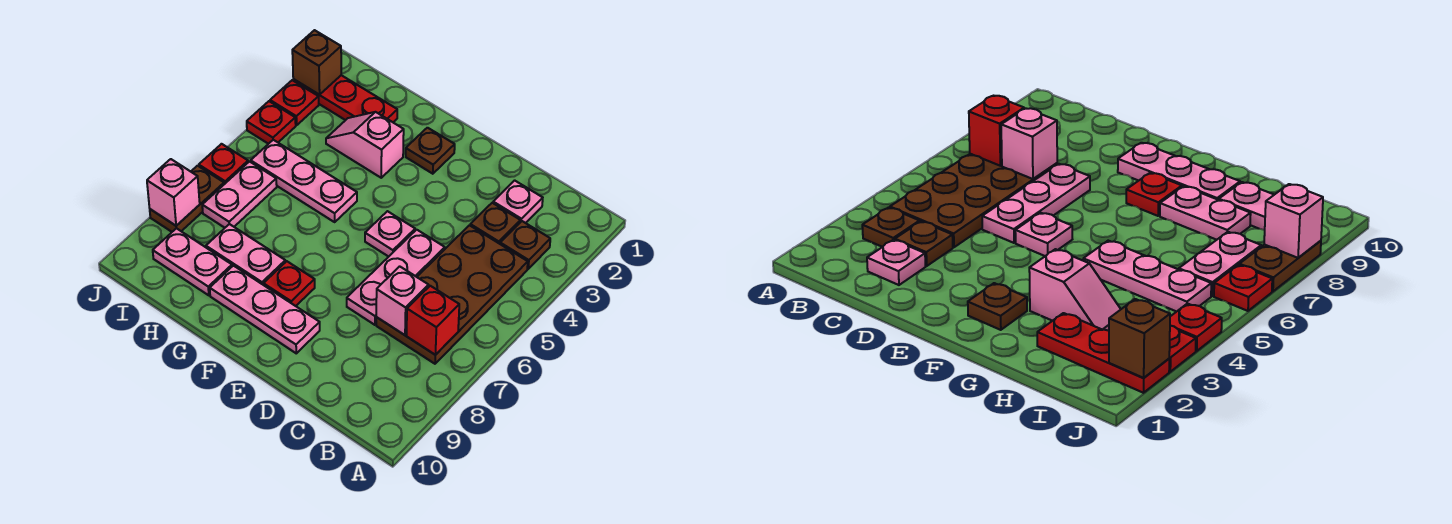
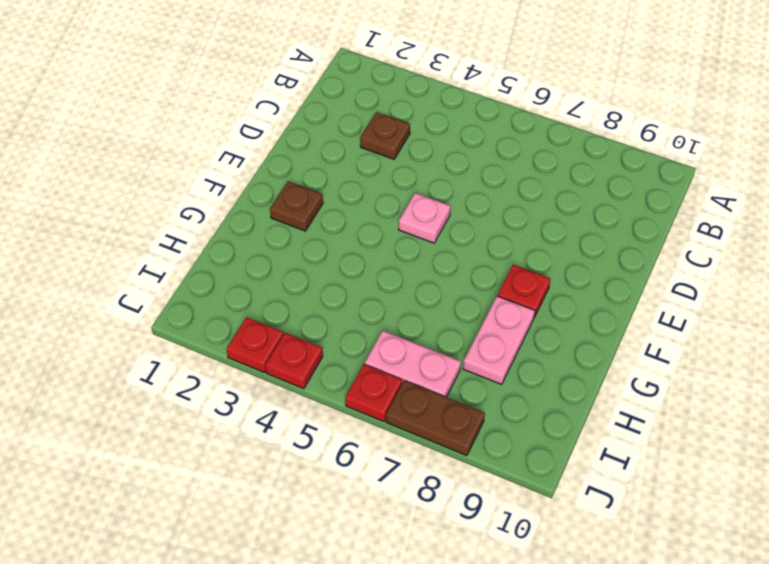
none -> brown plate B3 level 1
none -> brown plate B4:C7 level 1
none -> pink plate C2 level 1

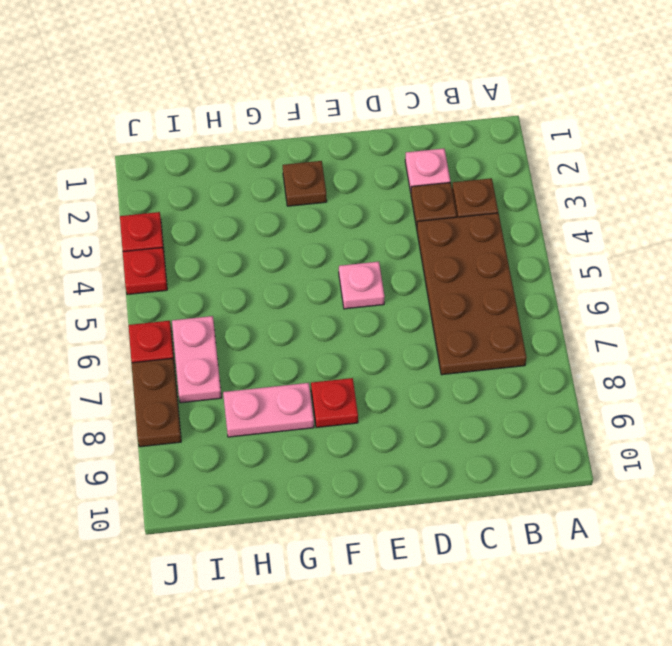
none -> pink plate D5:D7 level 1
none -> pink plate E9:G9 level 1
none -> pink slope G3:H3 level 1 top G

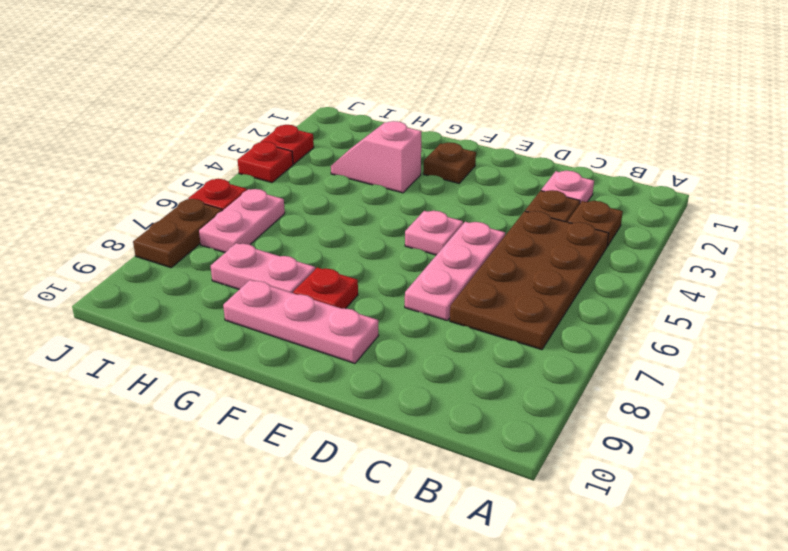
none -> pink plate G5:I5 level 1
none -> red plate H2:J2 level 1
none -> pink plate H9:I9 level 1

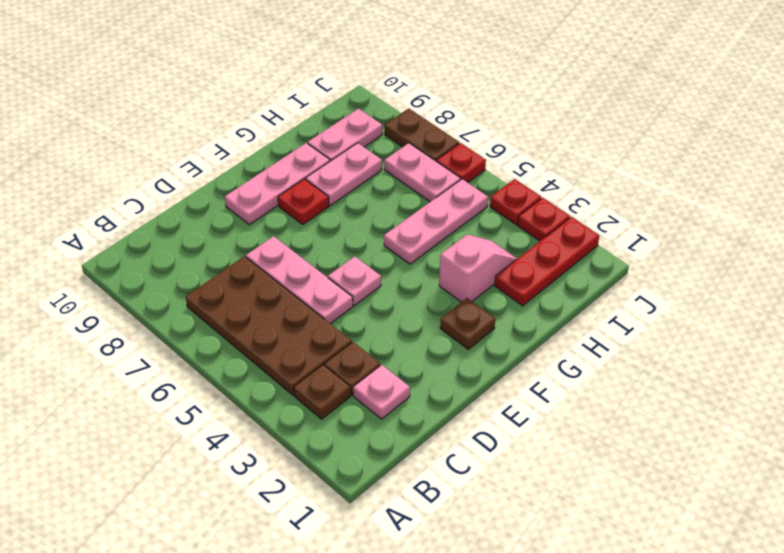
none -> red brick B7 level 2
none -> pink brick C7 level 2
none -> brown brick J2 level 2

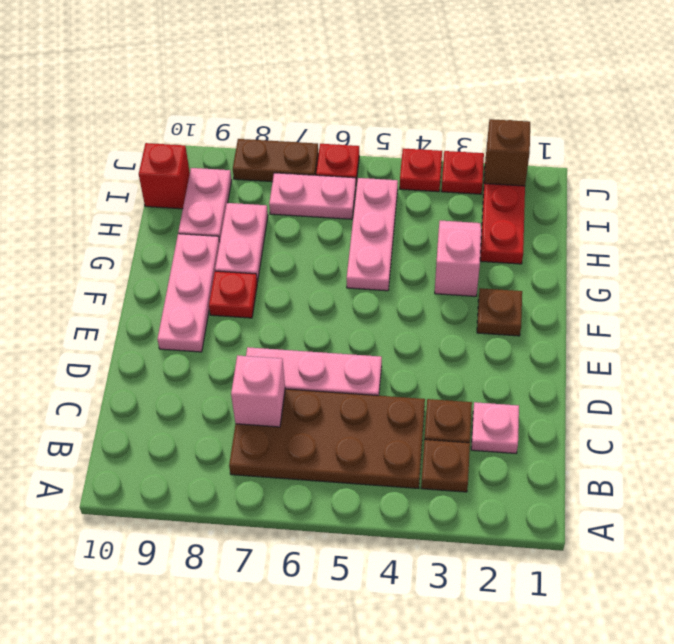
red brick I10 level 1 -> red brick B7 level 2
none -> pink plate E5 level 1
none -> pink brick J8 level 2

